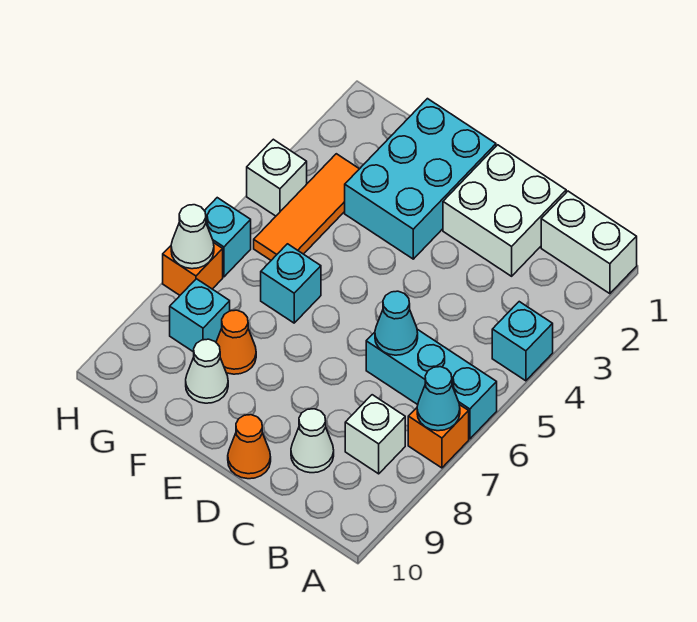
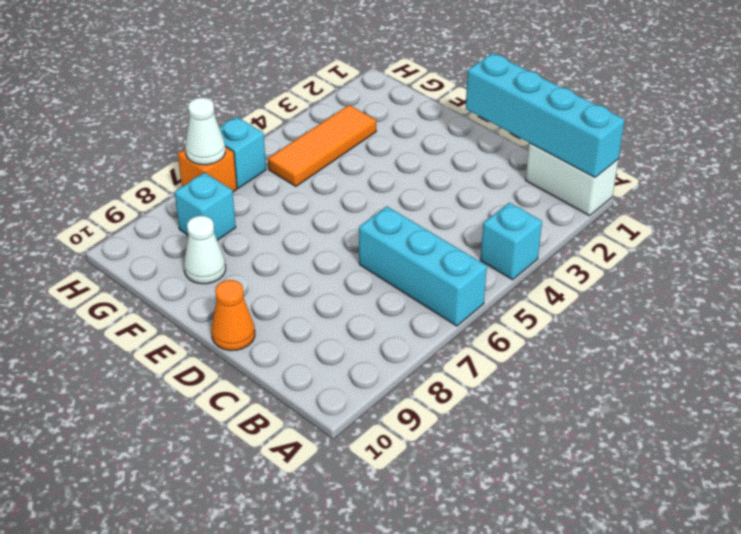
cyan brick A1:D1 level 2 -> none
none -> orange brick A7 level 1
none -> white brick B8 level 1
none -> white brick C1:D2 level 1

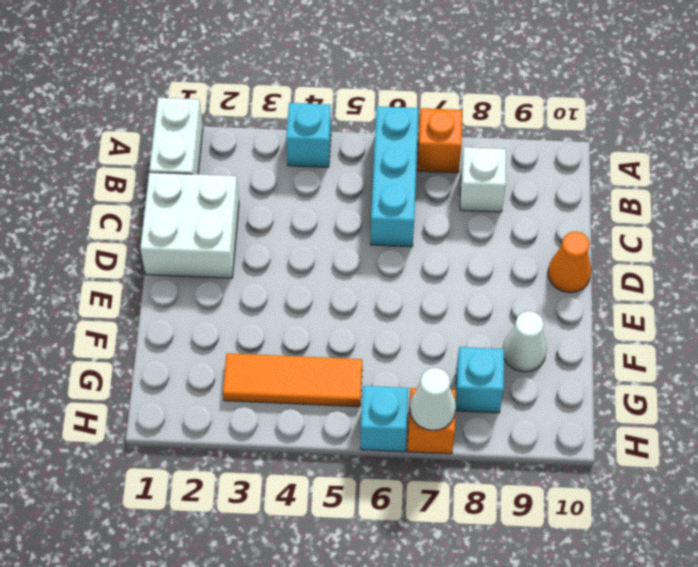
none -> white cone C9 level 1
none -> cyan brick E1:F3 level 1
none -> cyan brick F6 level 1

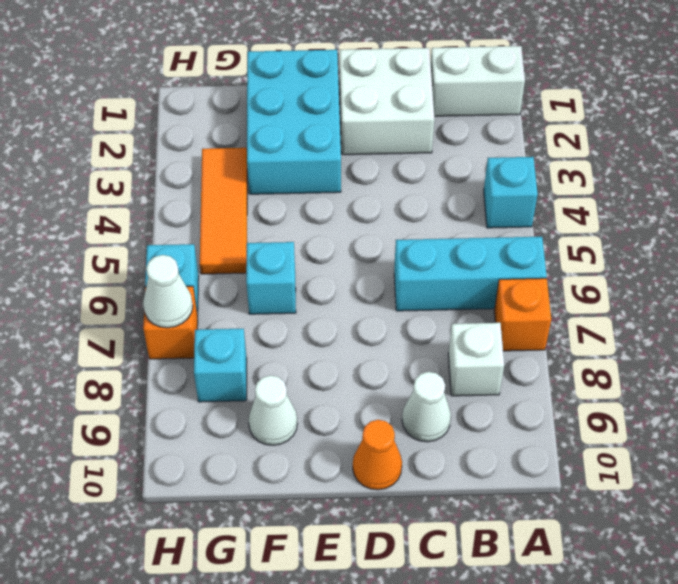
none -> orange cone F8 level 1
none -> white brick H4 level 1
none -> cyan cone A7 level 2

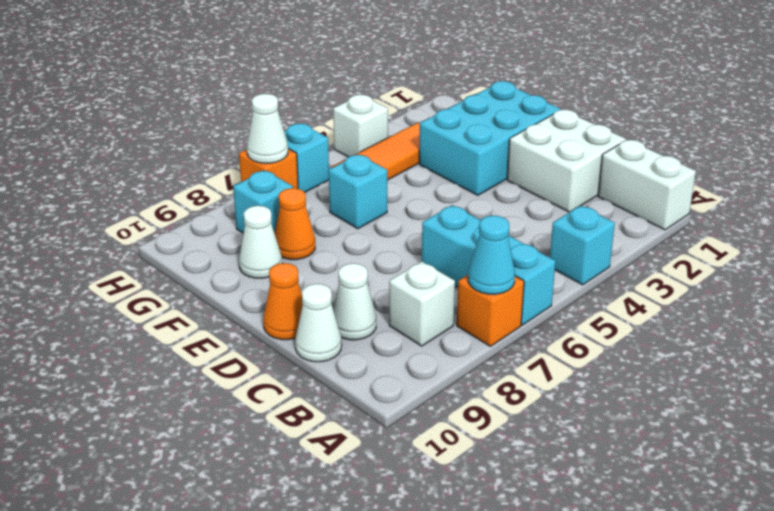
white cone C10 level 1 -> none
none -> cyan cone C6 level 2

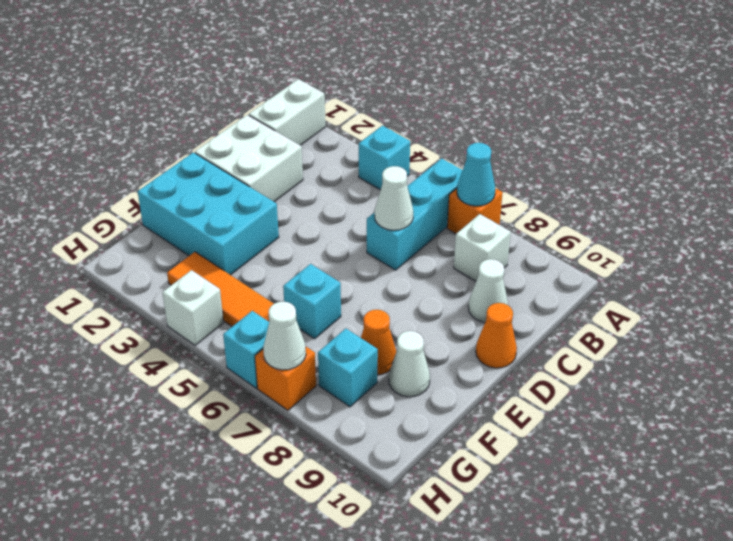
white cone C6 level 2 -> cyan cone C6 level 2

